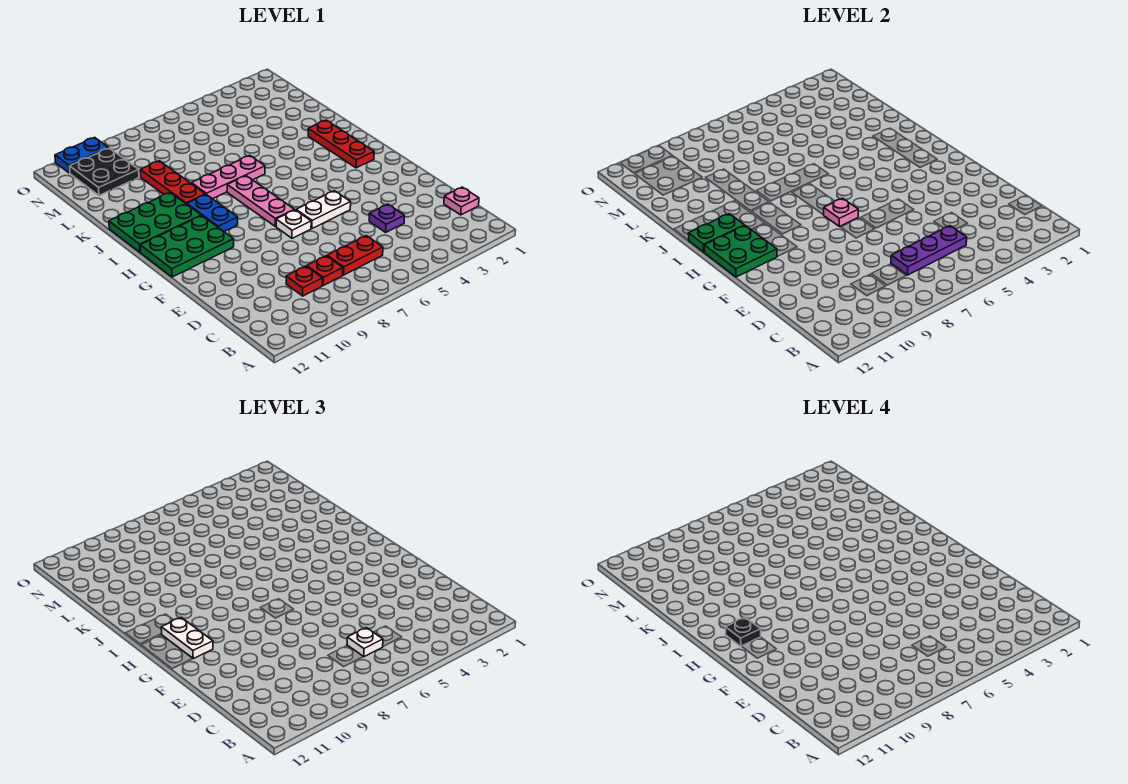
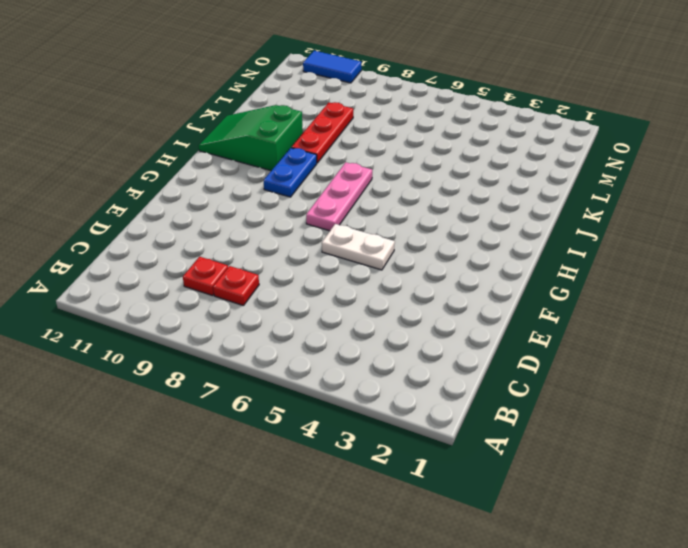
green slope I10:J12 level 1 top 10 -> green plate I10:J12 level 1
blue tile O10:O11 level 1 -> blue plate O10:O11 level 1
none -> pink plate C1 level 1
none -> red plate C6:C7 level 1
none -> purple plate D4 level 1

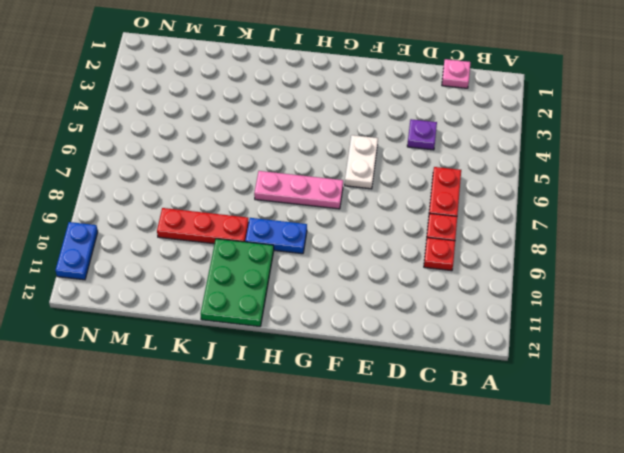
none -> white plate F7 level 1
none -> green plate G10:H12 level 1
none -> red plate H2:J2 level 1

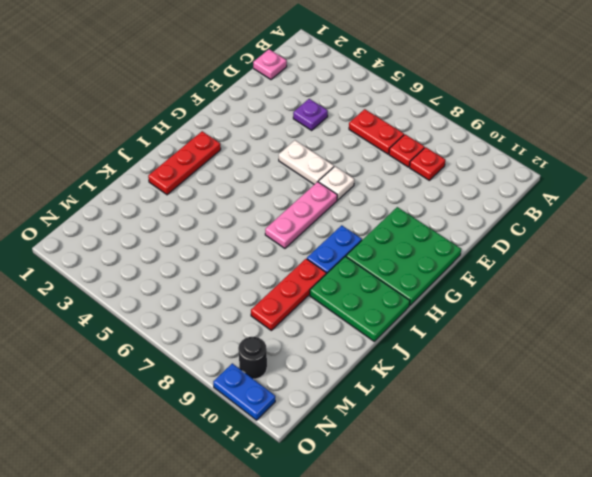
green plate F10:H12 level 1 -> green plate G10:H12 level 1
black round brick N10 level 1 -> black plate M10:N11 level 1
none -> pink plate J6:J8 level 1
none -> purple plate C5:C7 level 2
none -> pink plate G7 level 2

